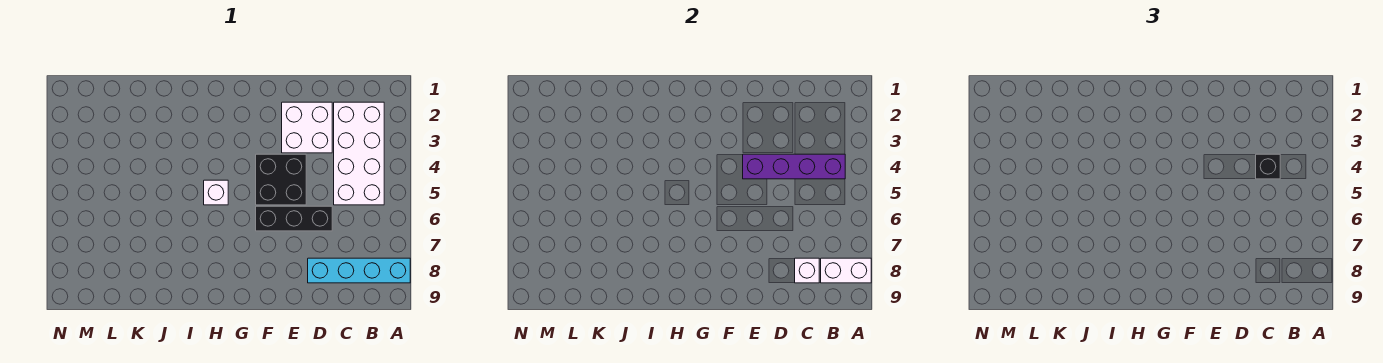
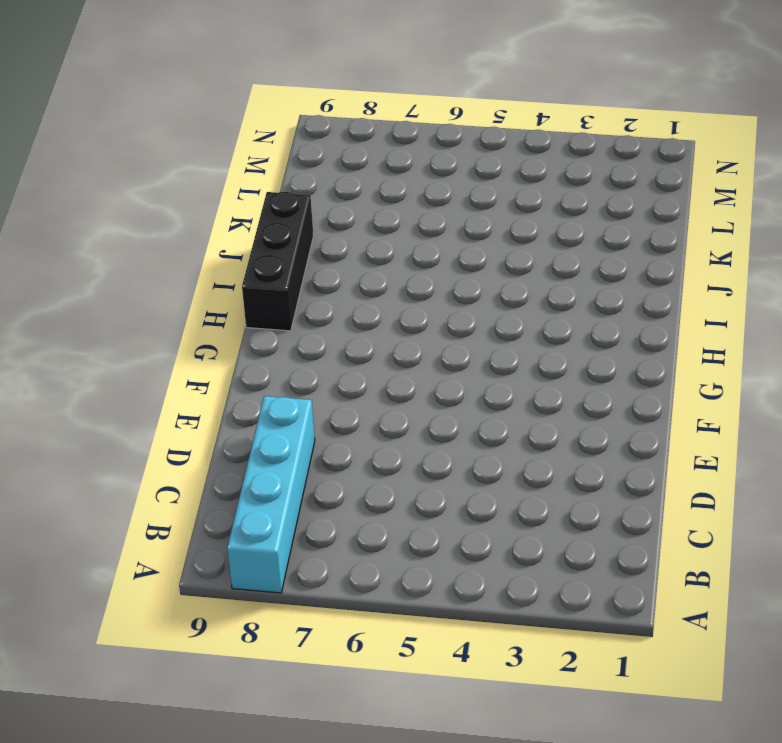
black brick H9:J9 level 1 -> black brick D6:F6 level 1
none -> white brick B2:C5 level 1
none -> white brick D2:E3 level 1

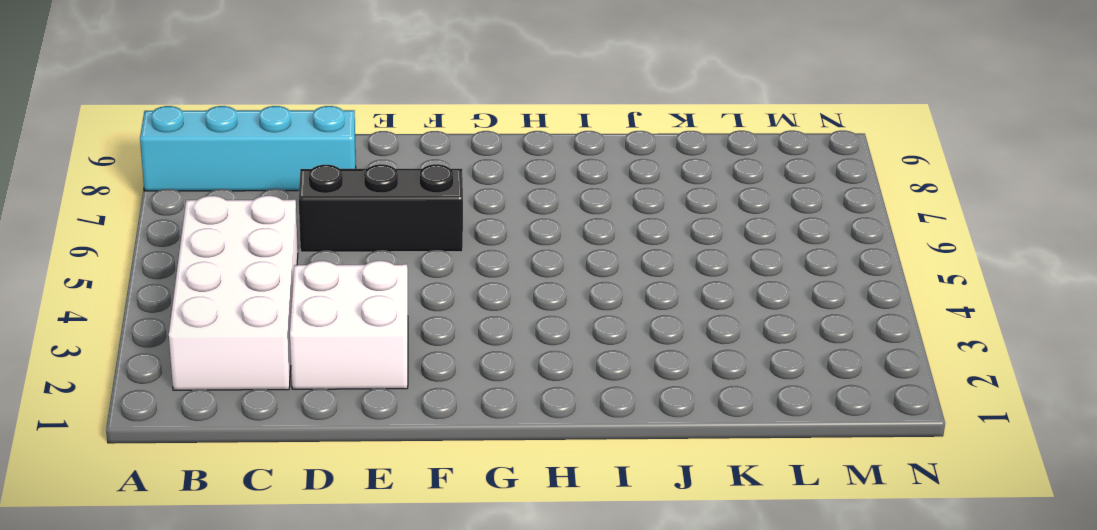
none -> black brick E4:F5 level 1
none -> white brick H5 level 1

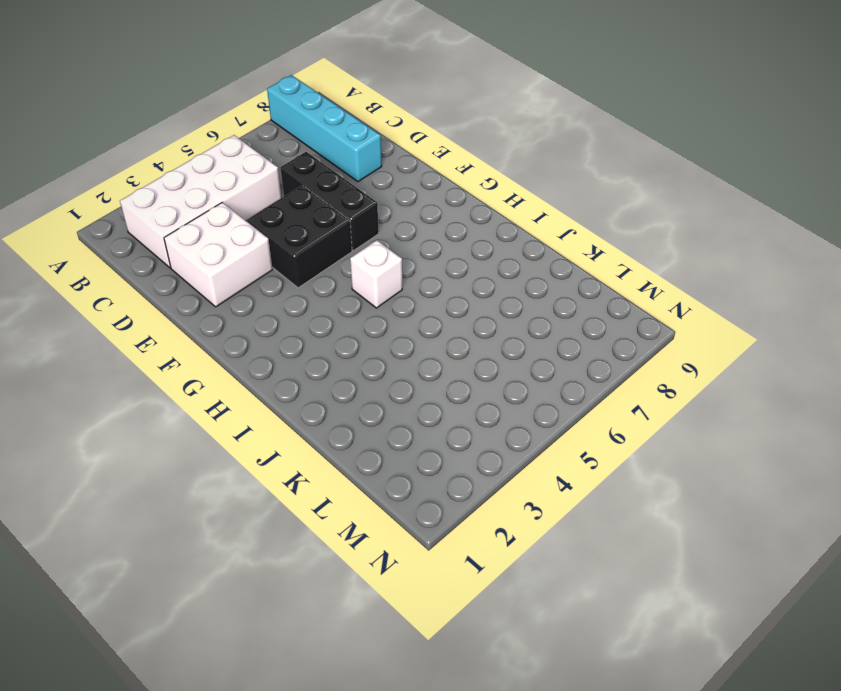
none -> white brick A8:B8 level 2
none -> purple brick B4:E4 level 2

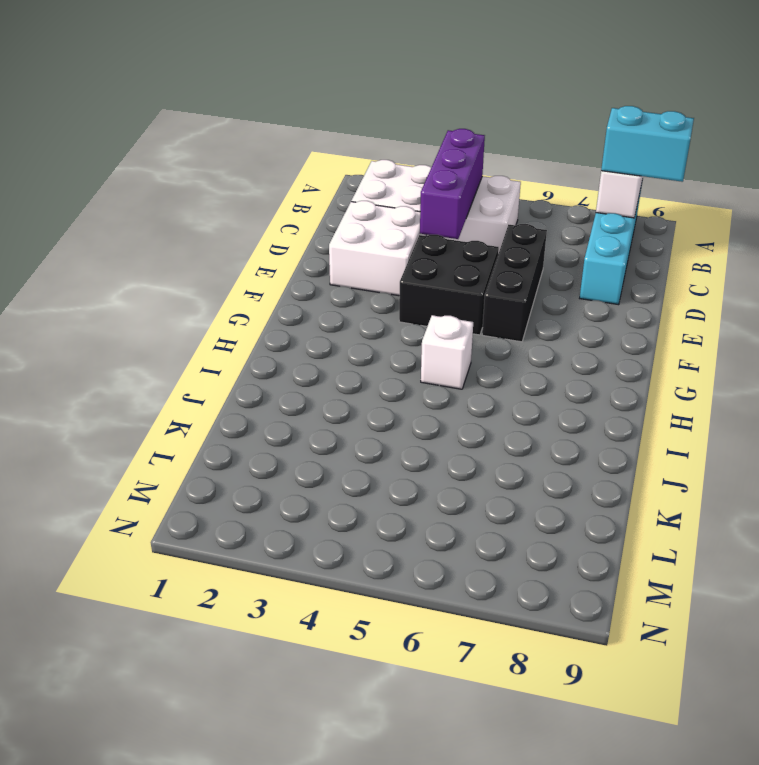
purple brick B4:D4 level 2 -> purple brick B4:E4 level 2
cyan brick B8:B9 level 3 -> none
none -> white brick C8 level 2
none -> black brick C4 level 3

